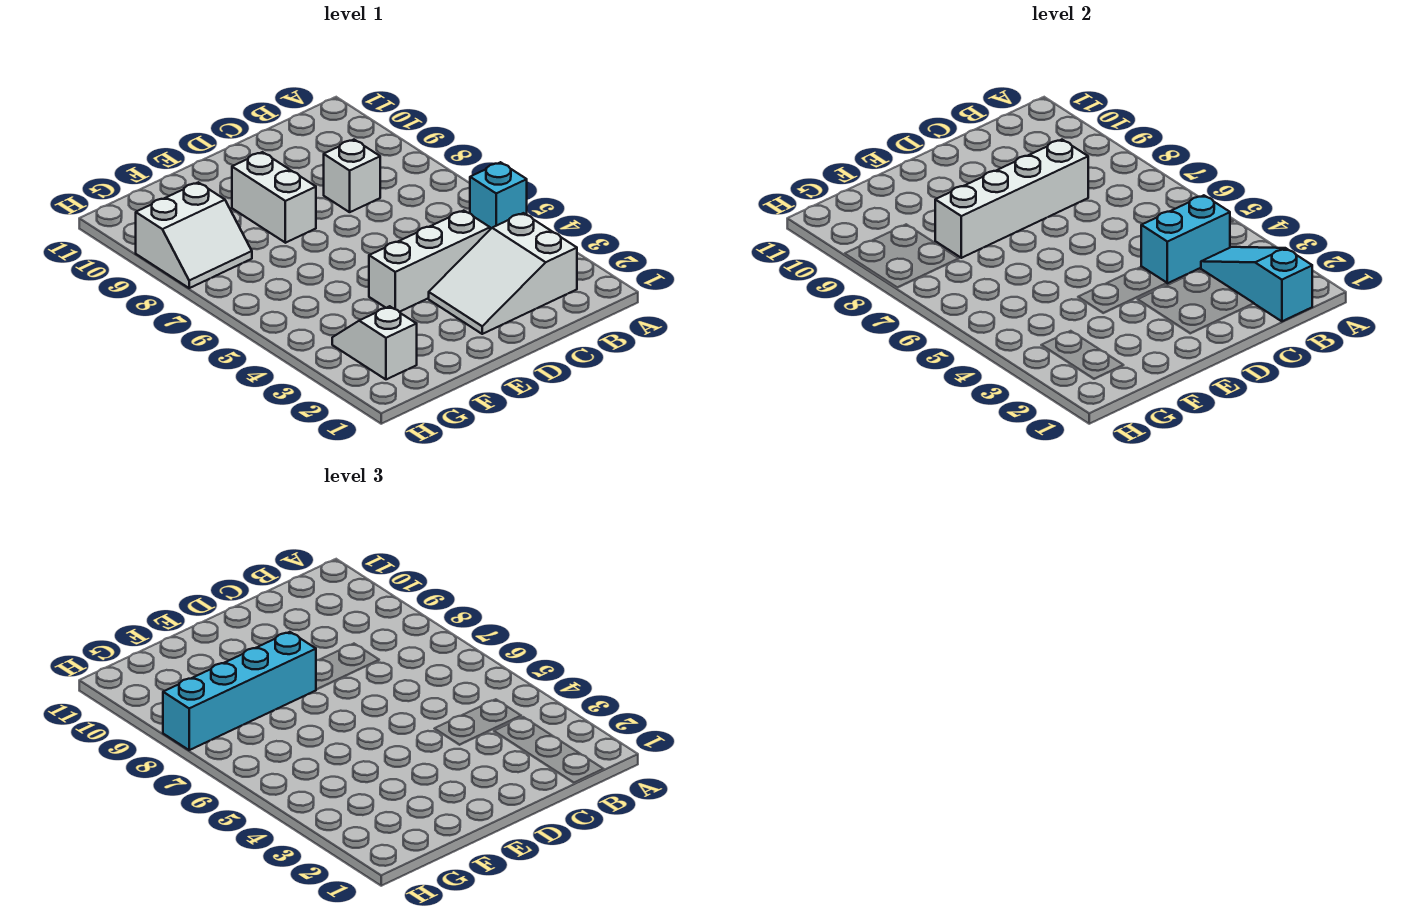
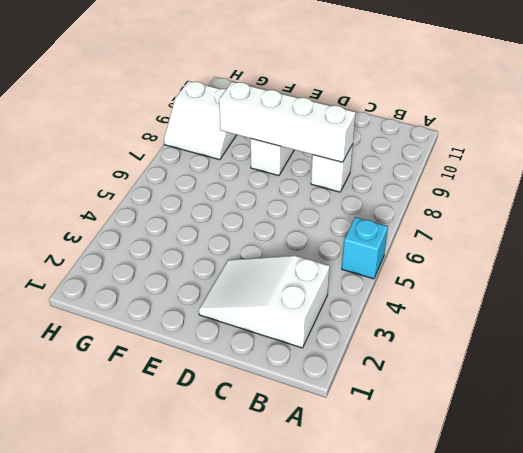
none -> white brick C4:E4 level 1
none -> white slope G2:G3 level 1 top 2

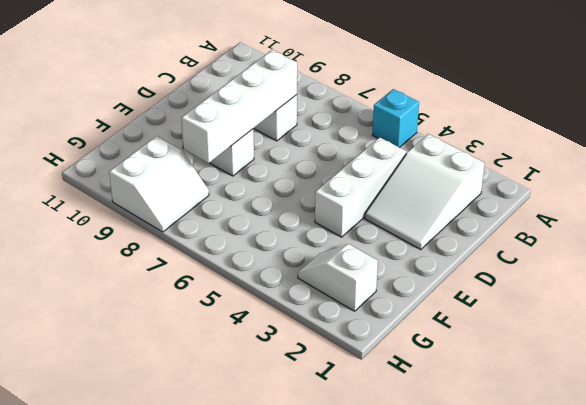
none -> cyan slope B1:B3 level 2 top 1
none -> cyan brick B4:C4 level 2

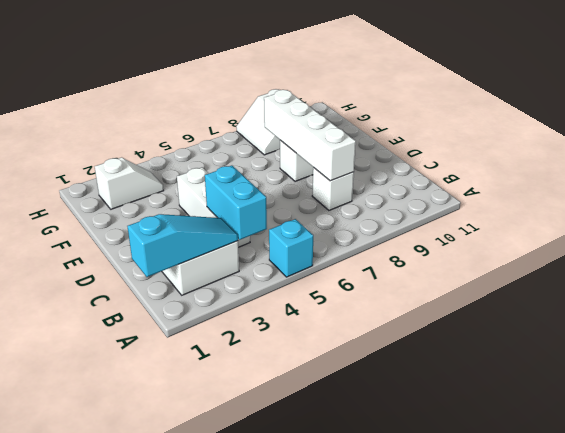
none -> cyan brick E8:H8 level 3

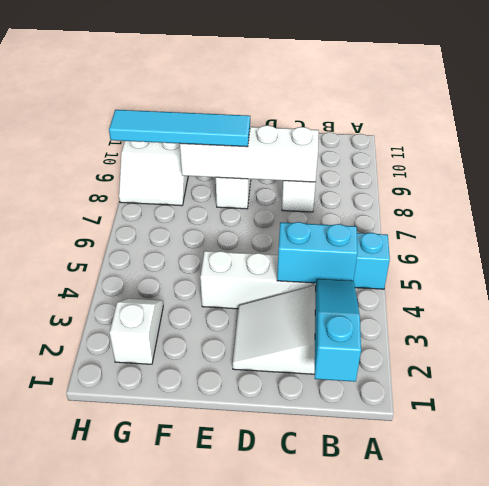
cyan tile E8:H8 level 3 -> cyan brick E8:H8 level 3

